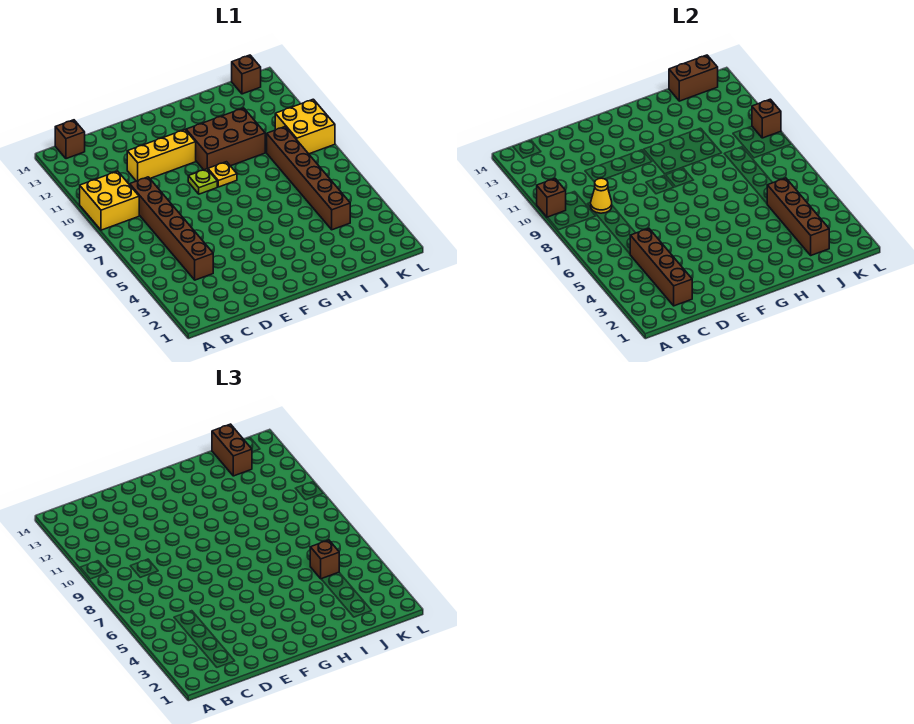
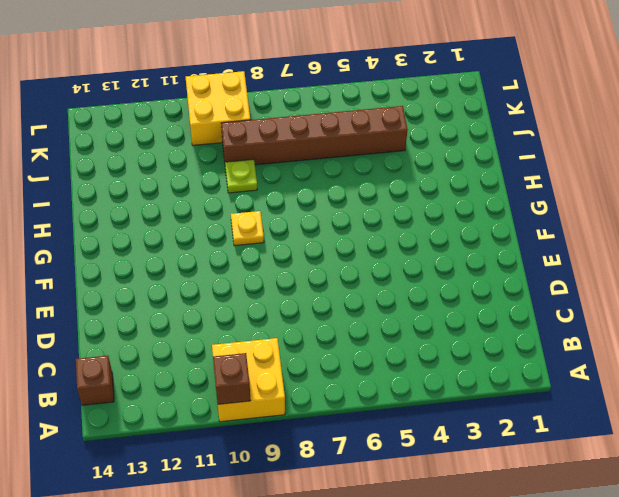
lime plate I9 level 1 -> lime plate F9 level 1
none -> brown brick C4:C9 level 1
none -> yellow brick D11:F11 level 1
none -> brown brick G10:I11 level 1

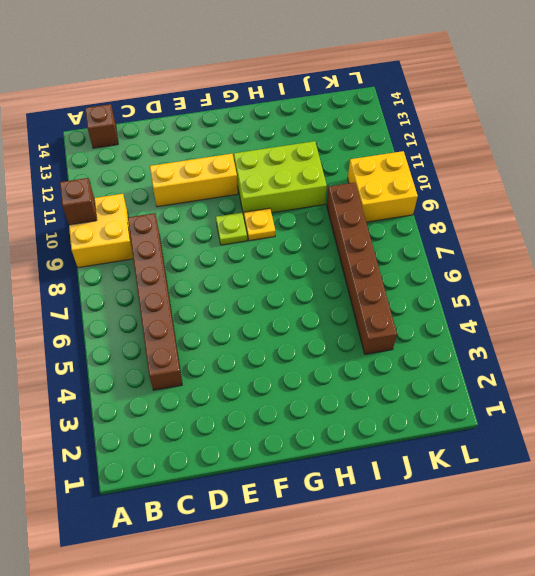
lime brick G10:I11 level 1 -> brown brick G10:I11 level 1
none -> brown brick K14 level 1
none -> brown brick C2:C5 level 2
none -> yellow cone C9 level 2

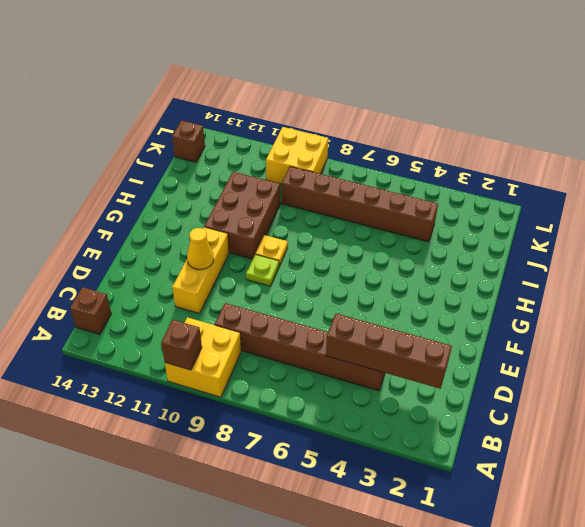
yellow cone E11 level 2 -> yellow cone C9 level 2
none -> brown brick J2:J5 level 2
none -> brown brick J14:K14 level 2
none -> brown brick L10 level 2

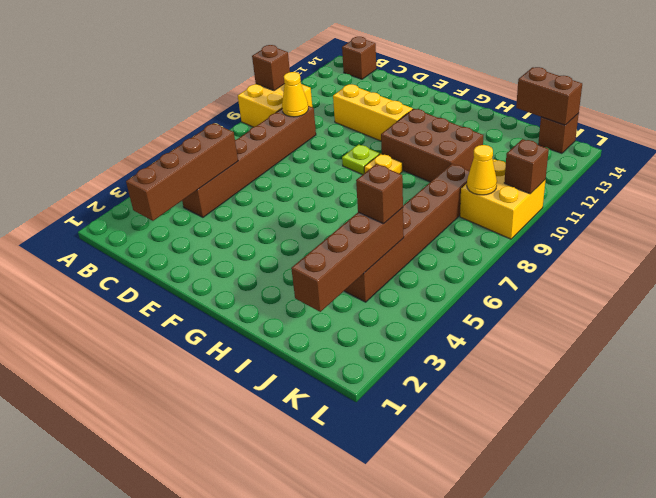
yellow cone K9 level 2 -> none
none -> brown brick J13:J14 level 3

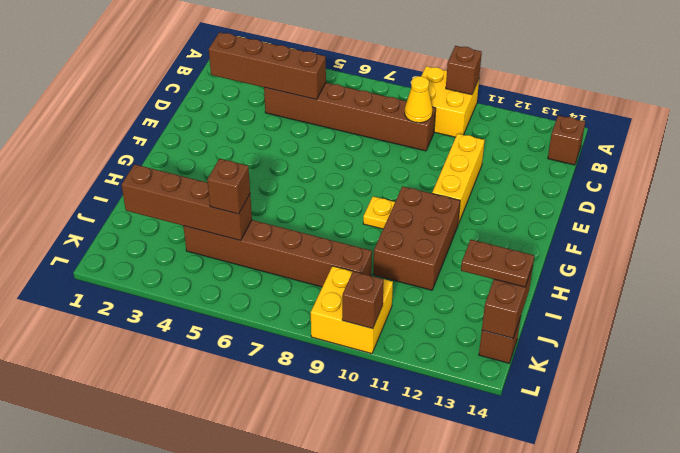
brown plate J13:J14 level 3 -> brown brick J13:J14 level 3
none -> lime plate F9 level 1

